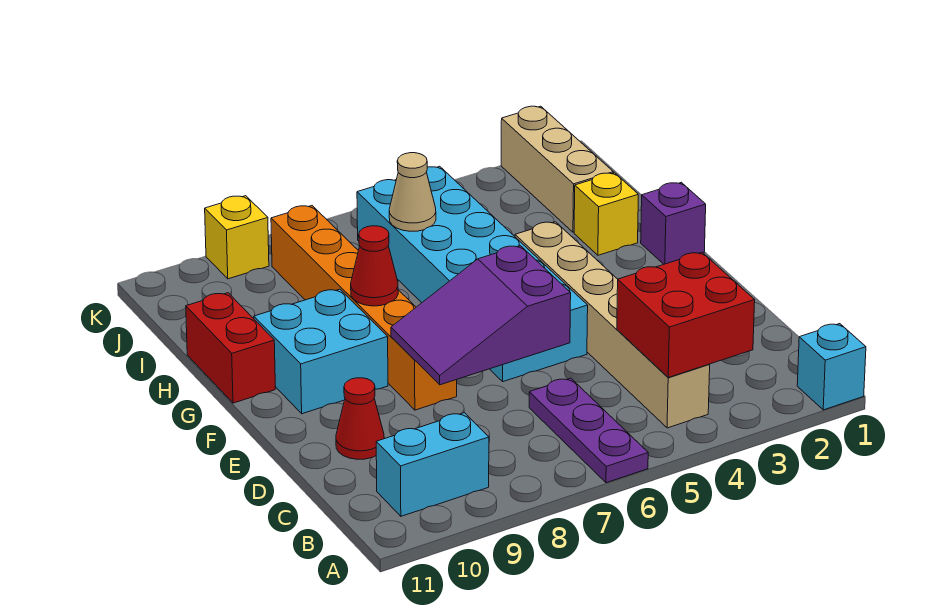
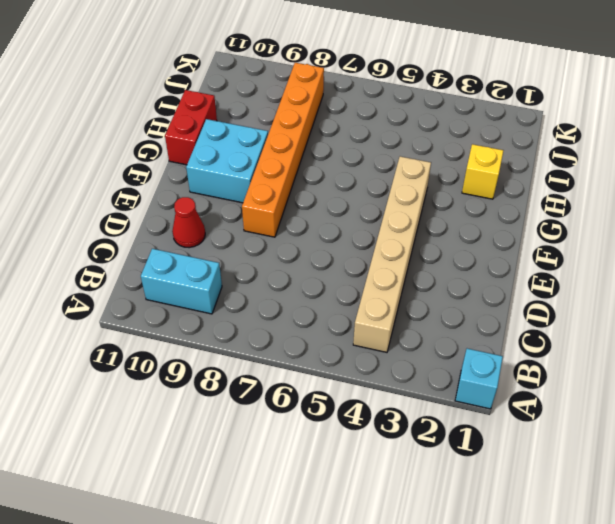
none -> purple plate A6:C6 level 1
none -> cyan brick E5:J6 level 1
none -> purple brick G1 level 1

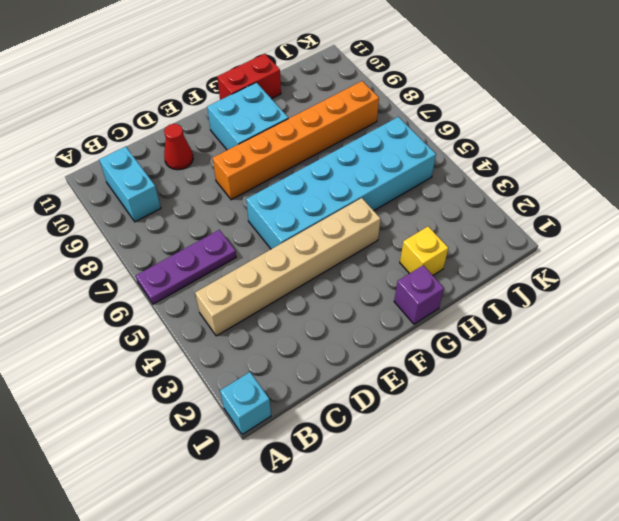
none -> tan brick I2:K2 level 1
none -> yellow brick K9 level 1
none -> red brick B3:C4 level 2

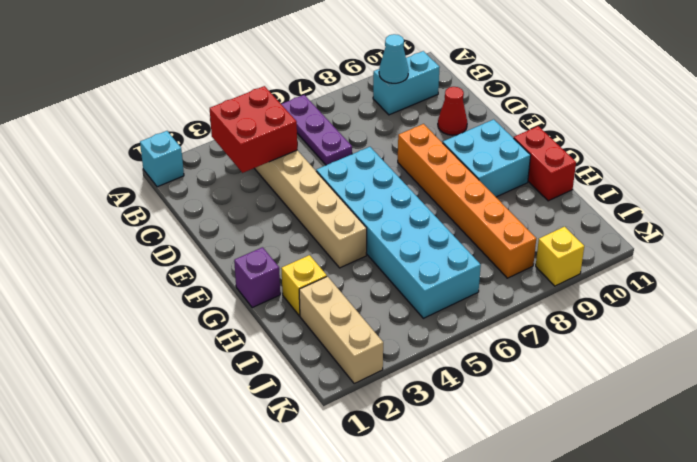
cyan cone B9 level 2 -> none
none -> purple slope D6:E8 level 2 top 6
none -> red cone G8 level 2
none -> tan cone I6 level 2

